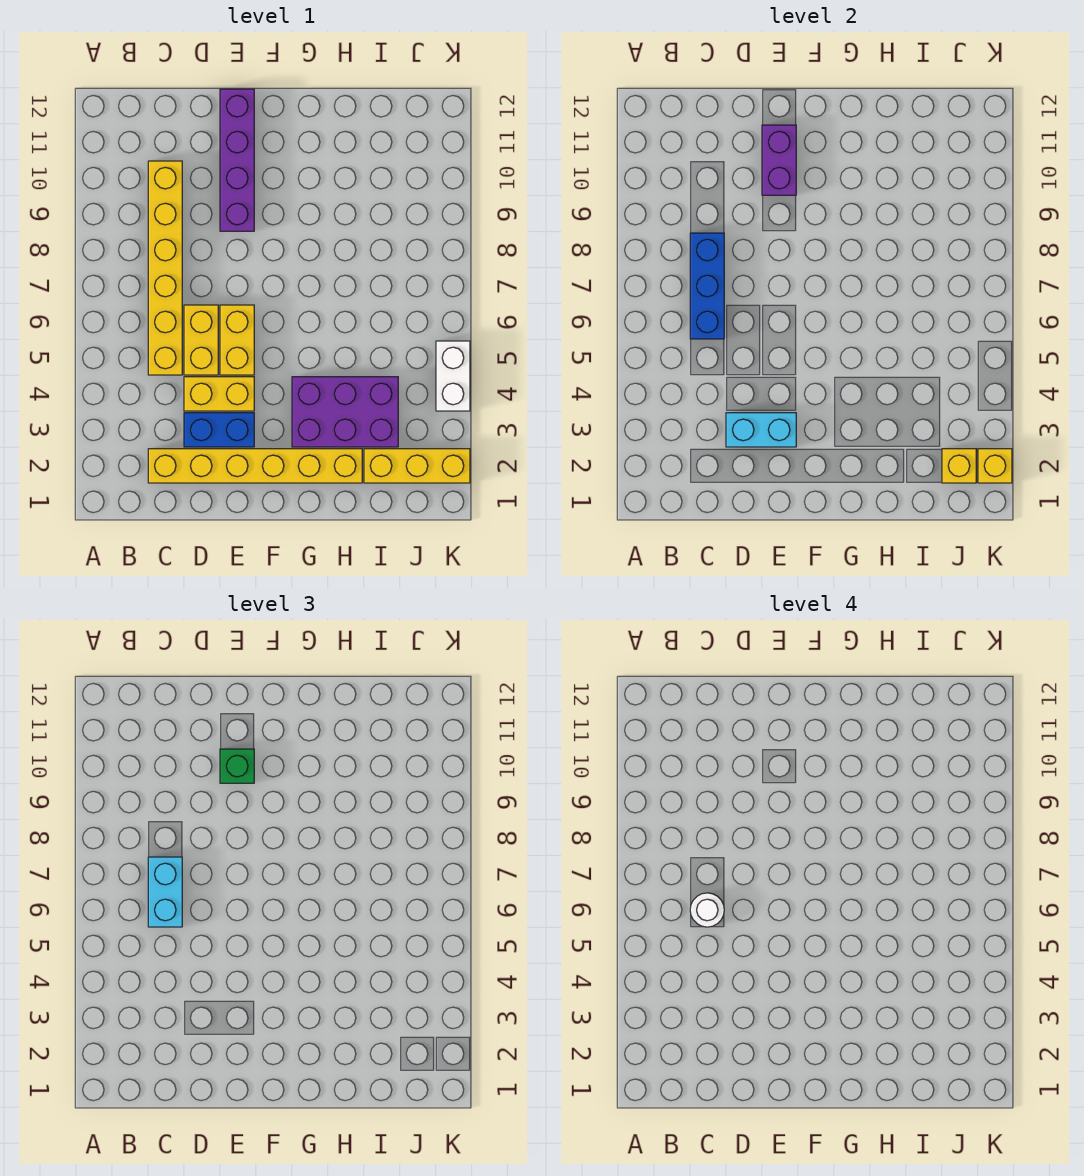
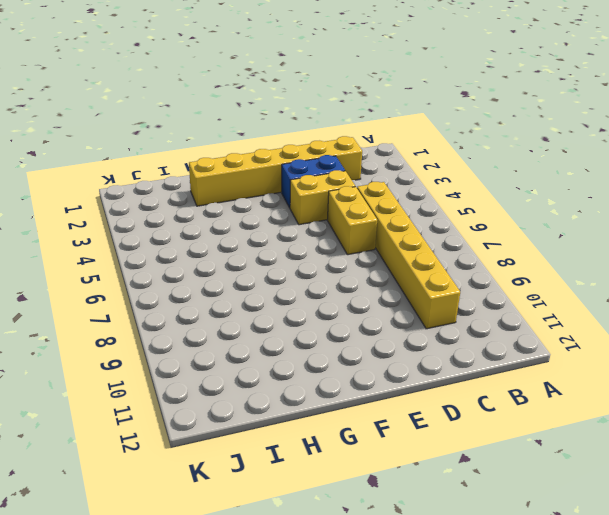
none -> yellow brick E5:E6 level 1
none -> purple brick E9:E12 level 1
none -> purple brick G3:I4 level 1

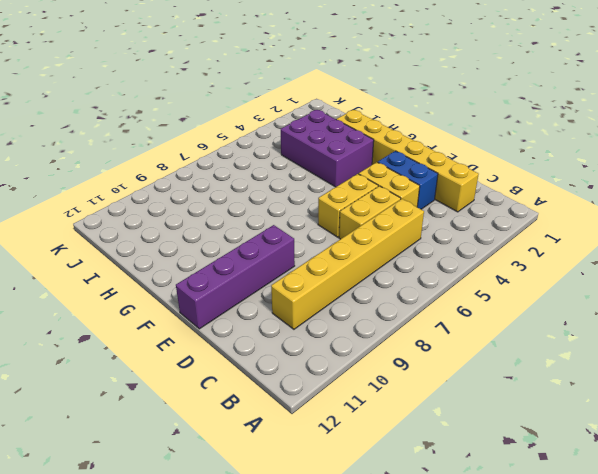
none -> yellow brick I2:K2 level 1
none -> white brick K4:K5 level 1
none -> blue brick C6:C8 level 2

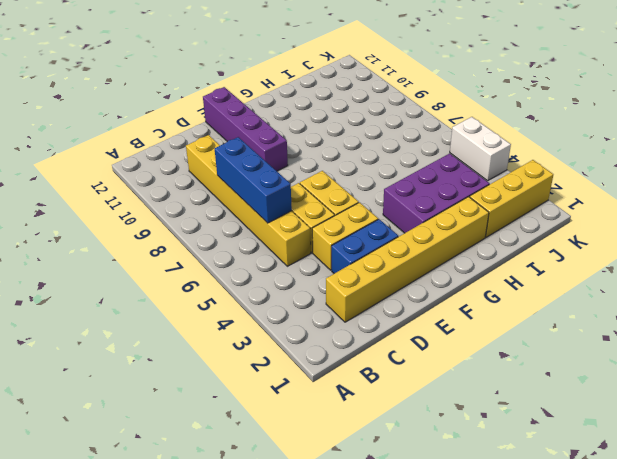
none -> cyan brick D3:E3 level 2
none -> purple brick E10:E11 level 2
none -> yellow brick J2 level 2

